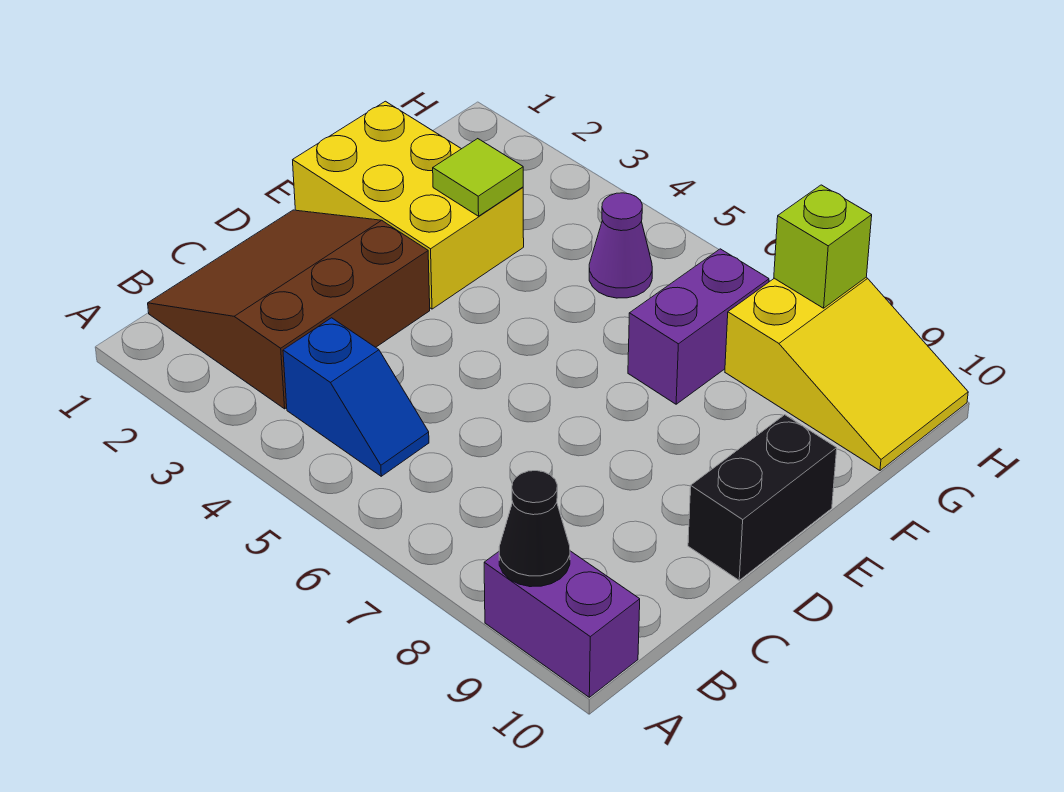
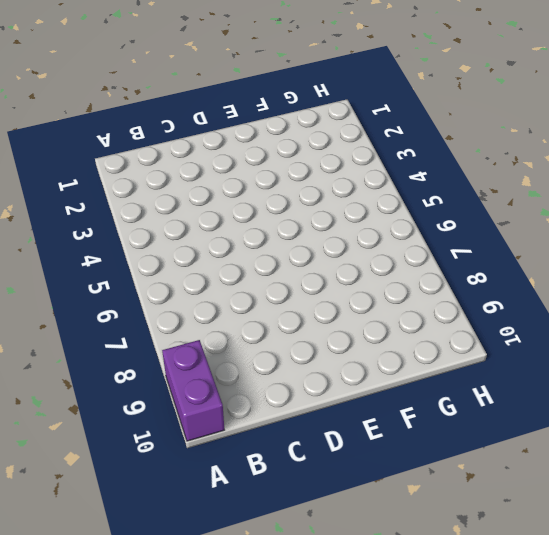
none -> brown slope B1:D3 level 1 top 3
none -> blue slope B4:B5 level 1 top 4

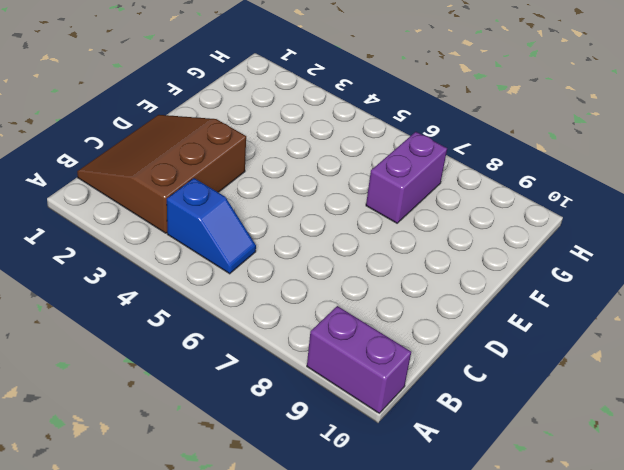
none -> black brick D10:E10 level 1
none -> yellow brick E1:F3 level 1

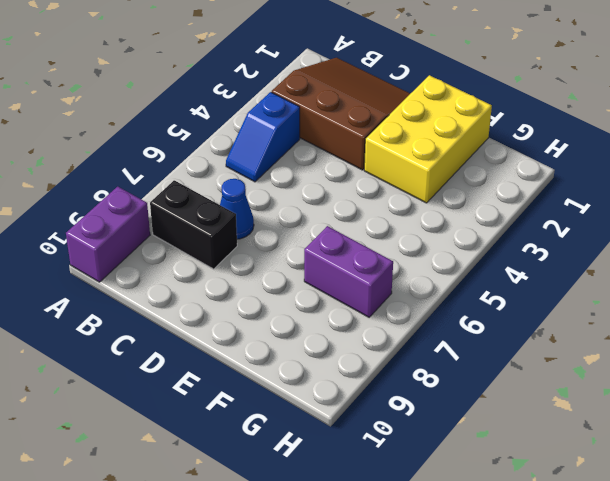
black brick B8:C8 level 1 -> black brick D10:E10 level 1
blue cone C7 level 1 -> none
none -> purple cone G5 level 1
none -> yellow slope G8:H10 level 1 top 8

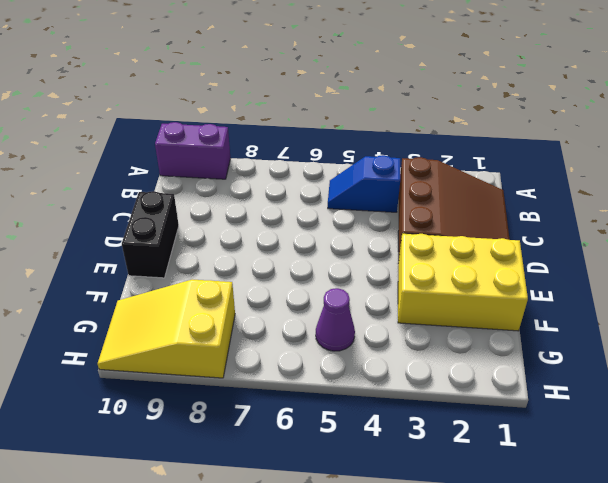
none -> purple brick F7:G7 level 1
none -> black cone A9 level 2

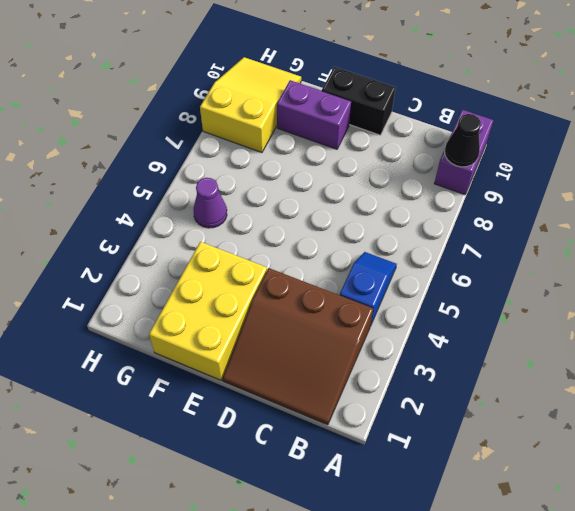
purple brick E9:F9 level 1 -> purple brick F7:G7 level 1
none -> lime tile F3 level 2
none -> lime brick H8 level 2

